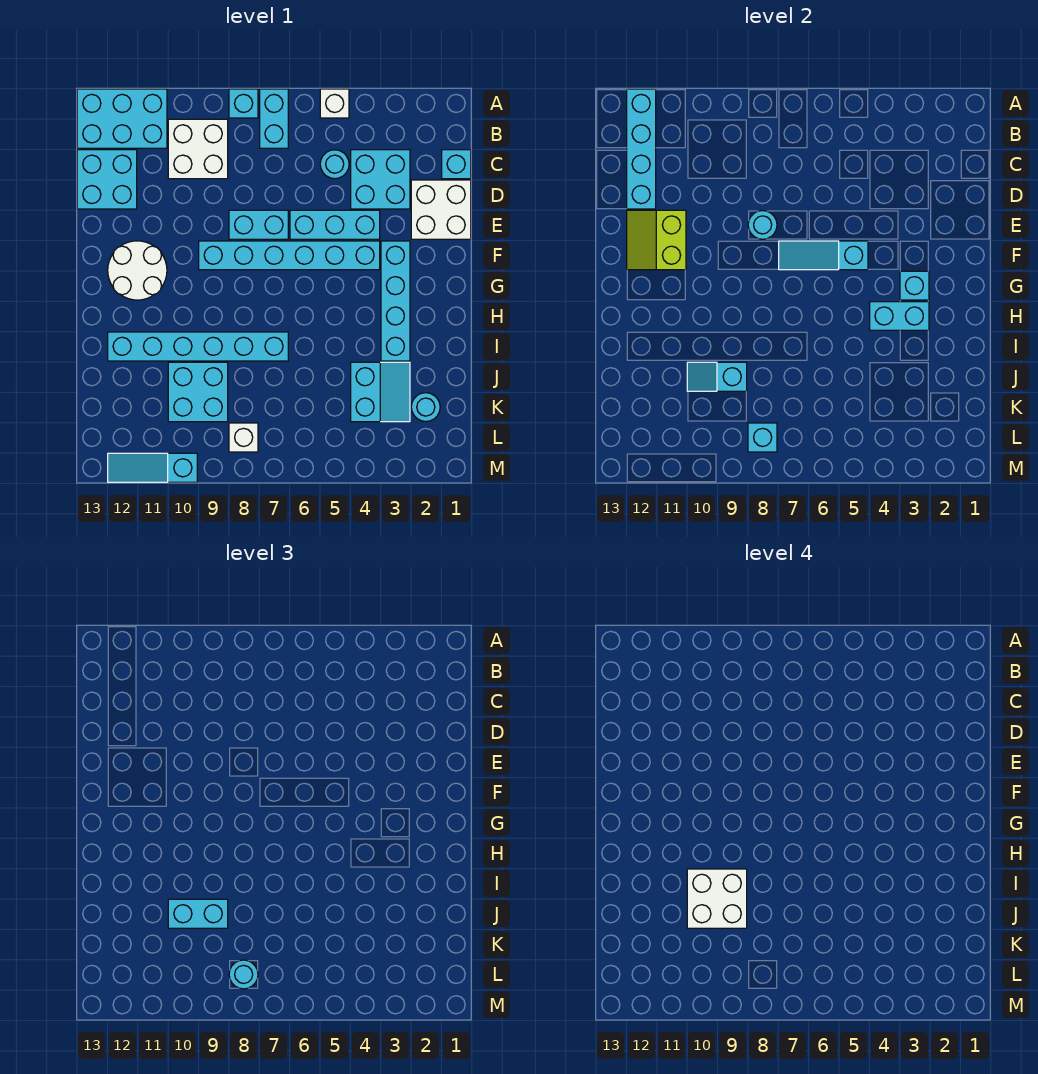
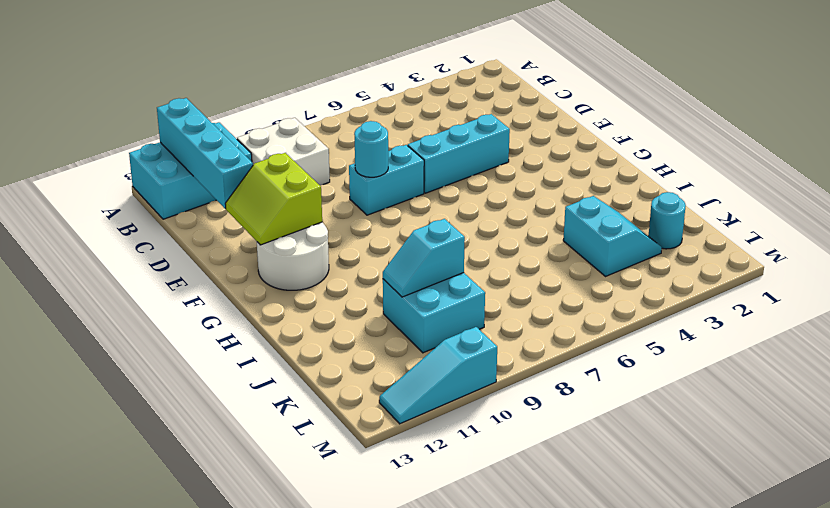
none -> white brick A5 level 1
none -> cyan brick A7:B7 level 1
none -> cyan brick A8 level 1
none -> cyan brick C1 level 1

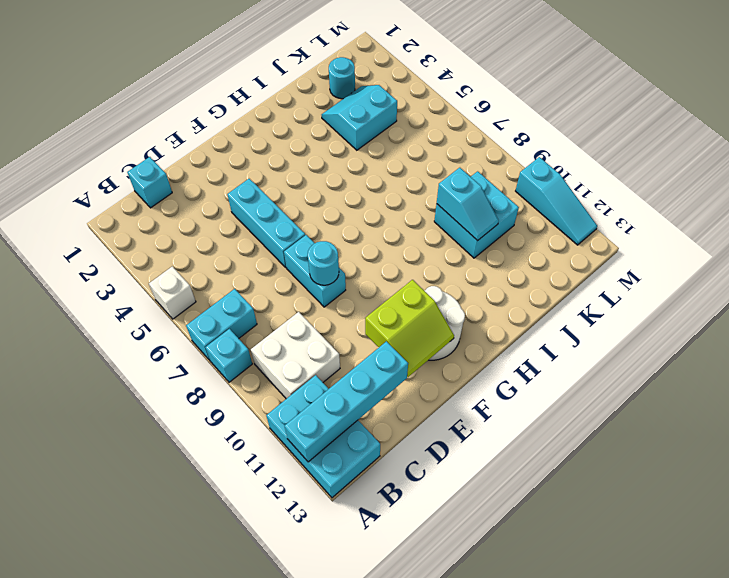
none -> cyan brick C3:D4 level 1
none -> cyan round brick C5 level 1
none -> cyan brick C12:D13 level 1
none -> white brick D1:E2 level 1

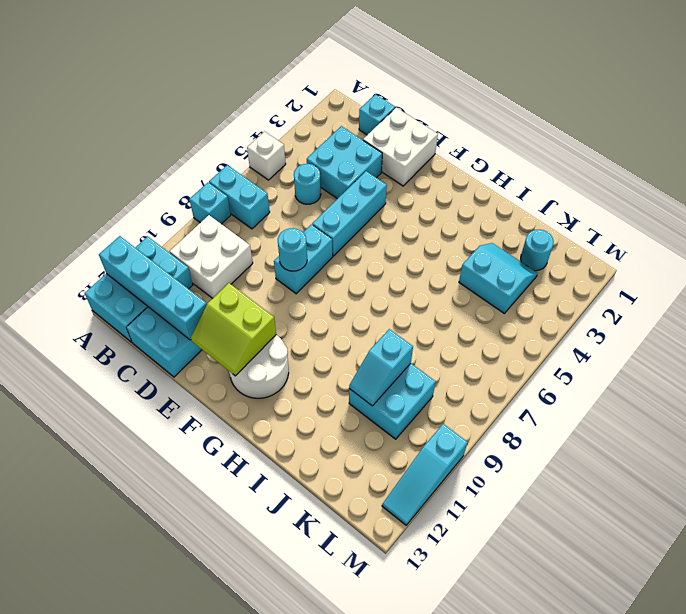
none -> cyan brick F3:I3 level 1
none -> cyan brick F4:F9 level 1
none -> cyan brick I7:I12 level 1
none -> white brick L8 level 1

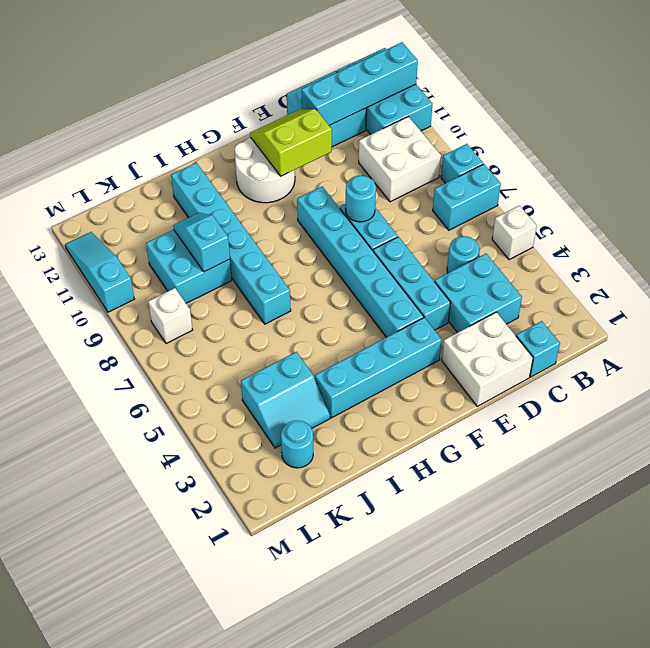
none -> cyan slope F5:F7 level 2 top 5
none -> cyan brick G3 level 2
none -> cyan brick H3:H4 level 2
none -> cyan brick L8 level 2

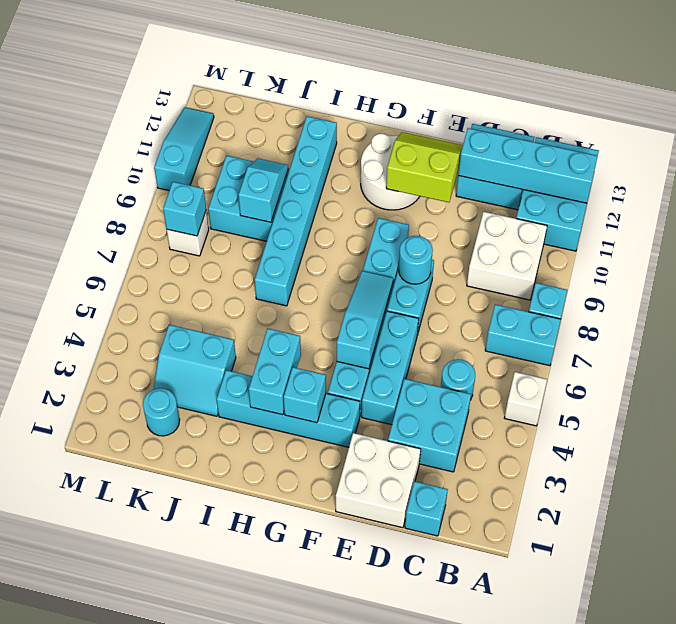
none -> cyan brick J9:J10 level 3
none -> cyan round brick L8 level 3
none -> white brick I9:J10 level 4

